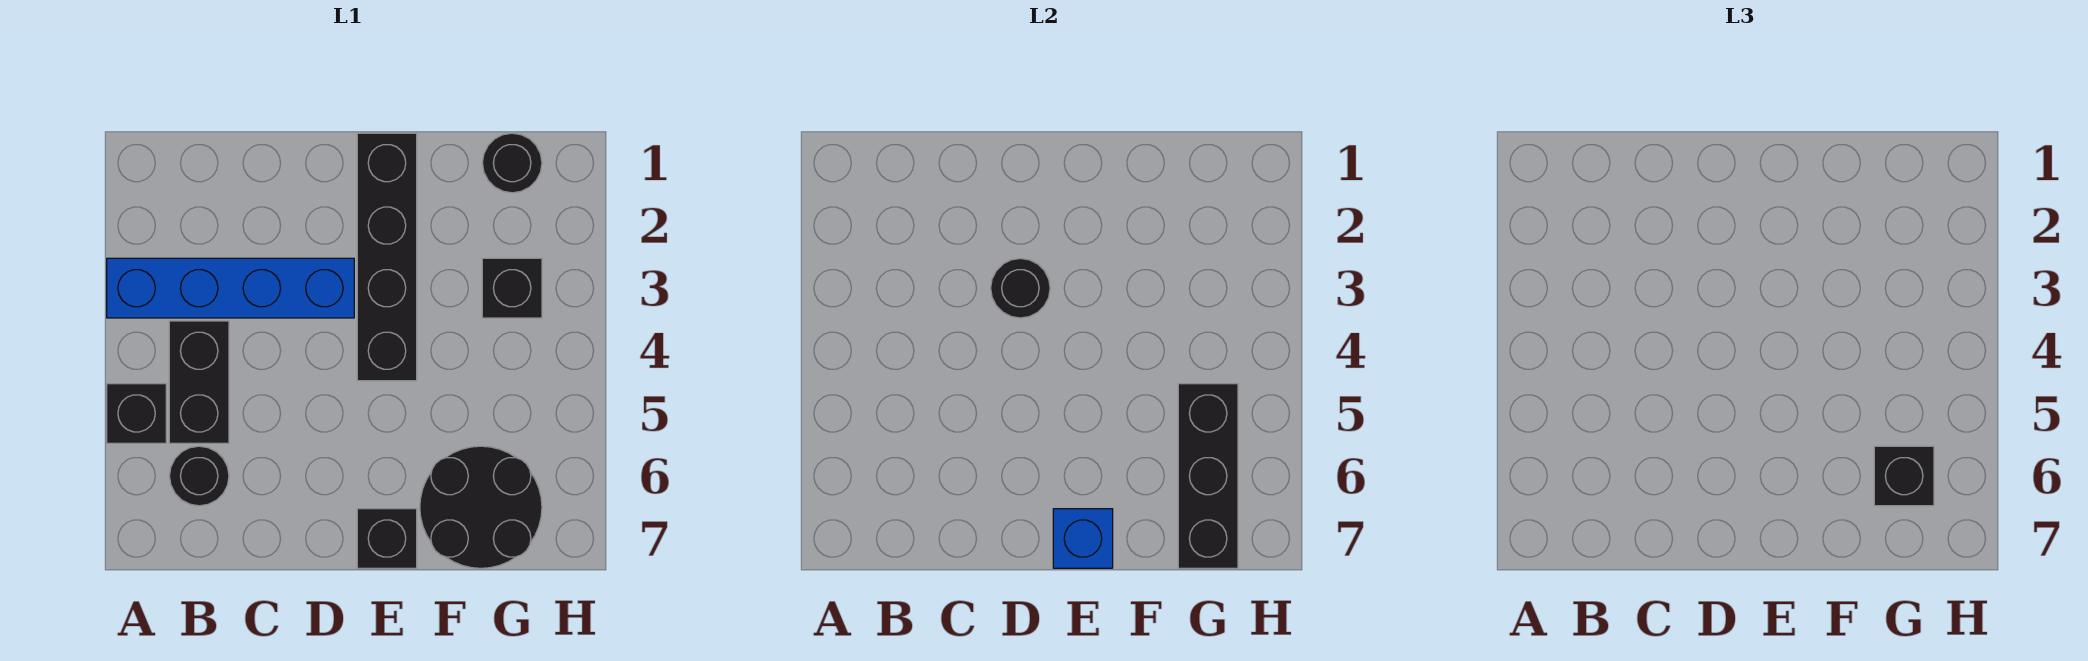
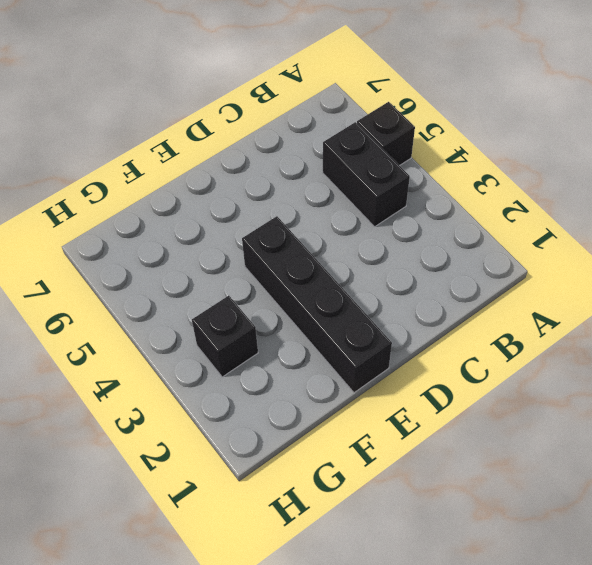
none -> blue brick A3:D3 level 1
none -> black round brick B6 level 1
none -> black brick E7 level 1

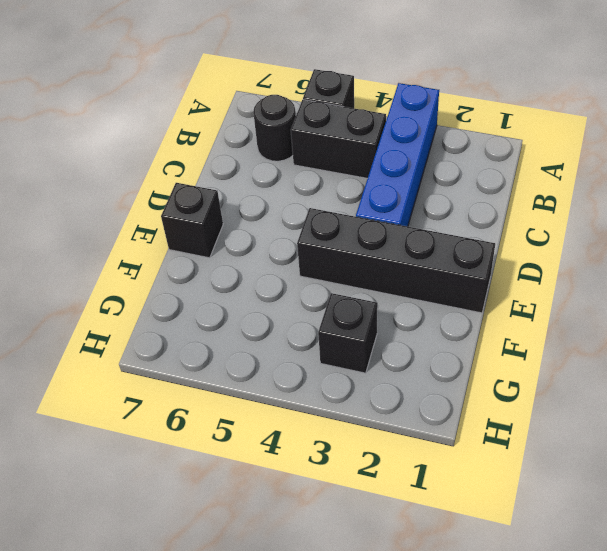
none -> black round brick F6:G7 level 1
none -> black round brick G1 level 1
none -> black round brick D3 level 2

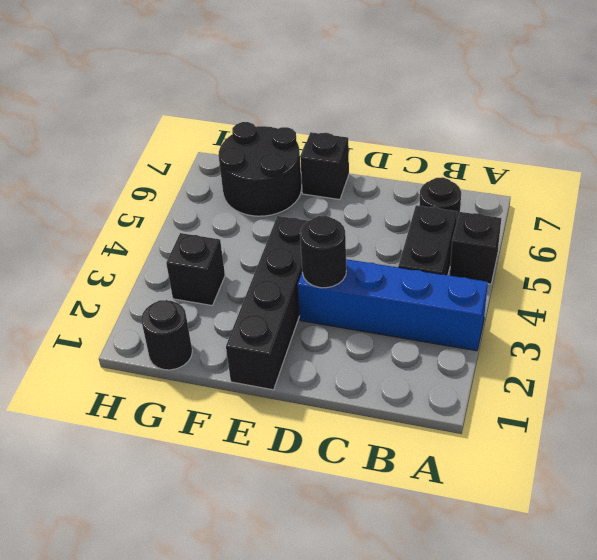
none -> blue brick E7 level 2
none -> black brick G5:G7 level 2
none -> black brick G6 level 3

